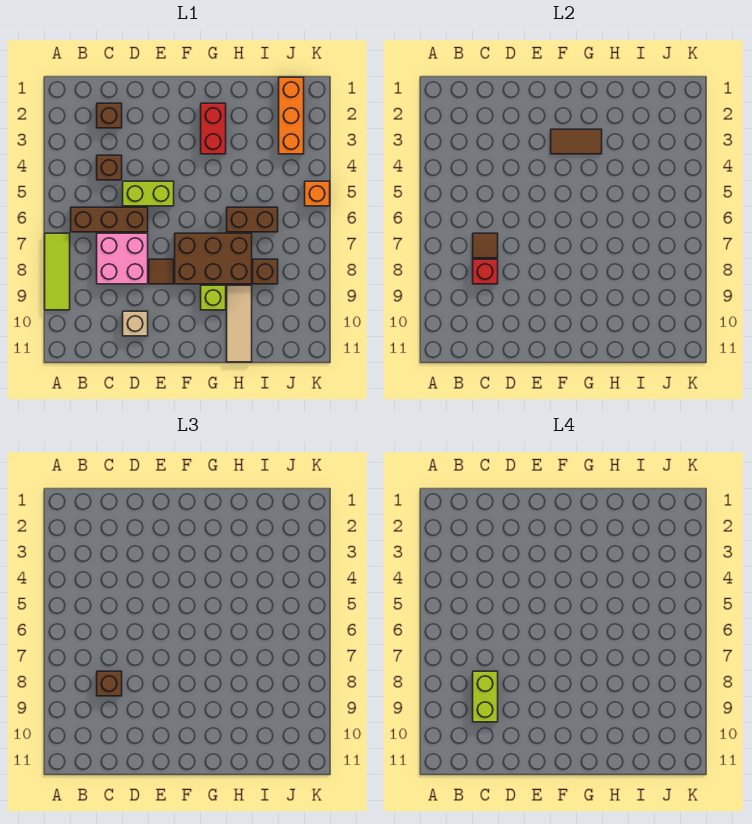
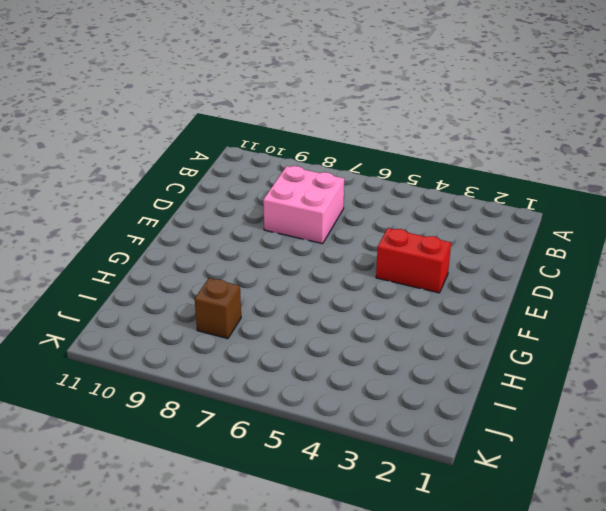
red brick E3:E4 level 1 -> red brick G2:G3 level 1
none -> lime tile A7:A9 level 1
none -> brown brick B6:D6 level 1
none -> brown brick C2 level 1

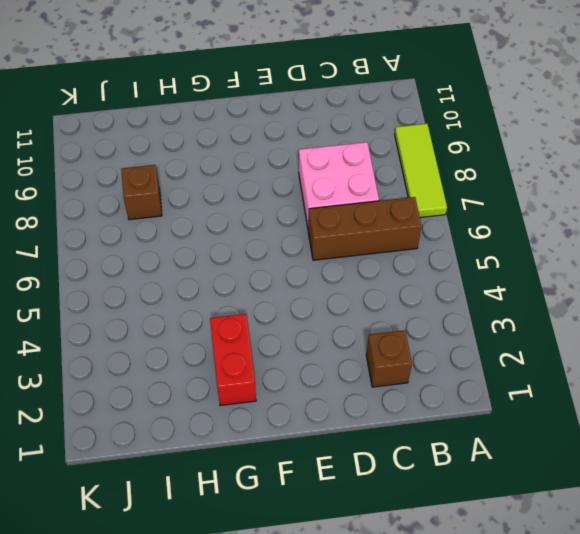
none -> brown brick C4 level 1
none -> lime brick D5:E5 level 1
none -> tan brick D10 level 1

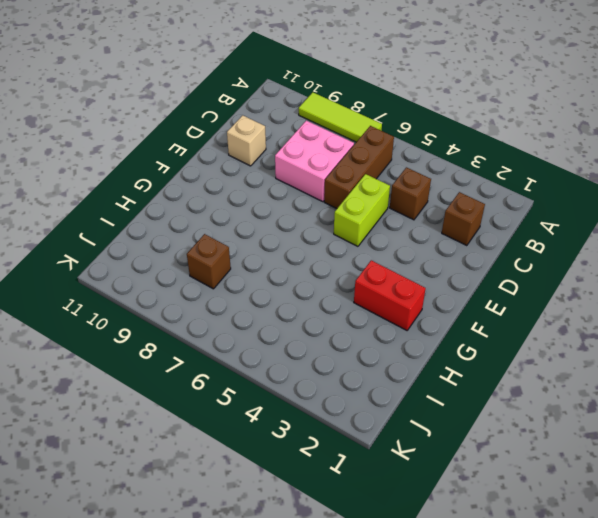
none -> brown tile E8 level 1
none -> brown brick F7:H8 level 1
none -> lime brick G9 level 1

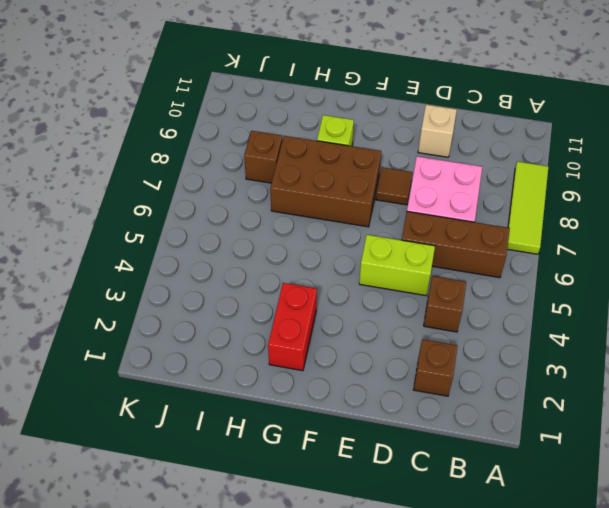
none -> brown brick H6:I6 level 1
none -> tan tile H9:H11 level 1
none -> orange brick J1:J3 level 1

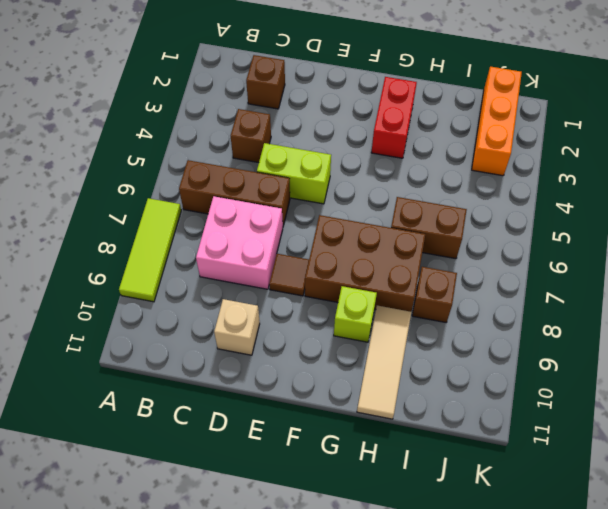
none -> orange brick K5 level 1
none -> brown tile C7 level 2
none -> red brick C8 level 2

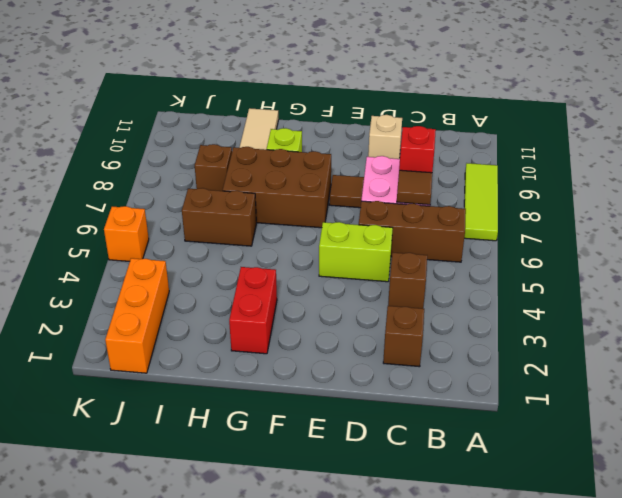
none -> brown tile F3:G3 level 2
none -> brown brick C8 level 3
none -> lime brick C8:C9 level 4

